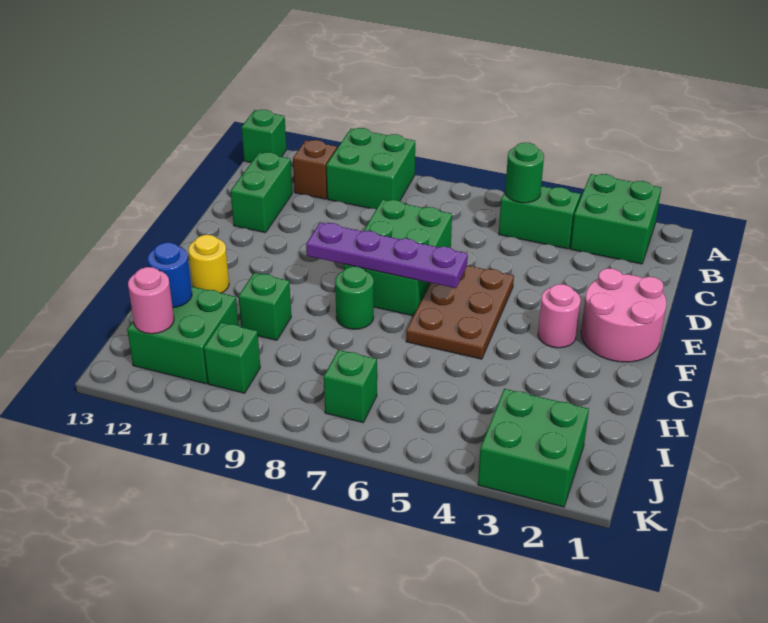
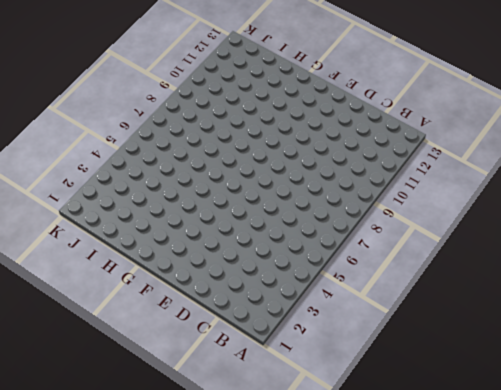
none -> green brick A2:B3 level 1
none -> green brick A9:B10 level 1
none -> green brick A13 level 1

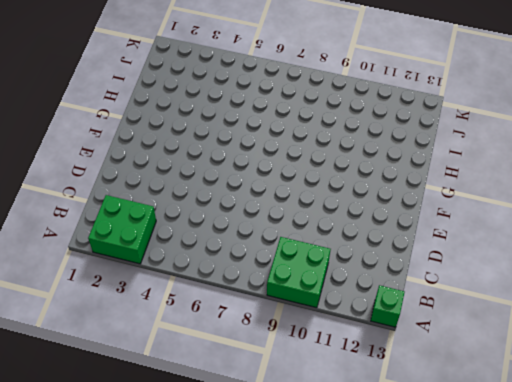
none -> green brick B4:B5 level 1
none -> brown brick B11 level 1
none -> green brick C12:D12 level 1

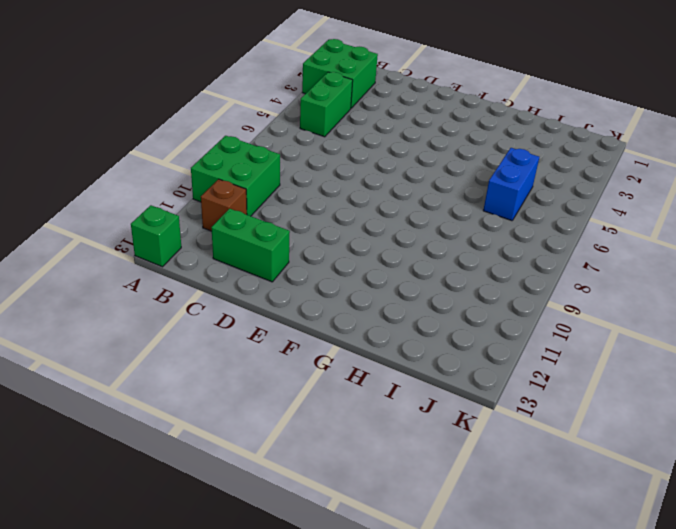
blue brick I5:I6 level 1 -> none
none -> green brick D7:F8 level 1
none -> pink round brick E1:F2 level 1
none -> brown plate E5:G6 level 1

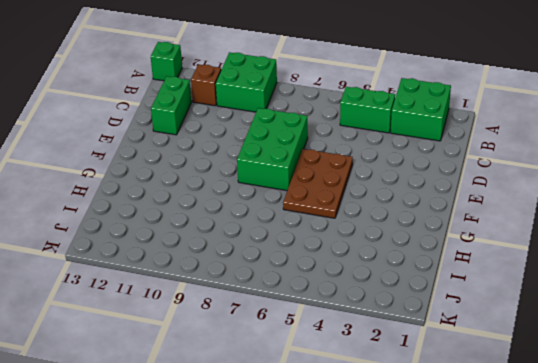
none -> pink round brick E1:F2 level 1
none -> pink round brick F3 level 1
none -> green round brick G8 level 1

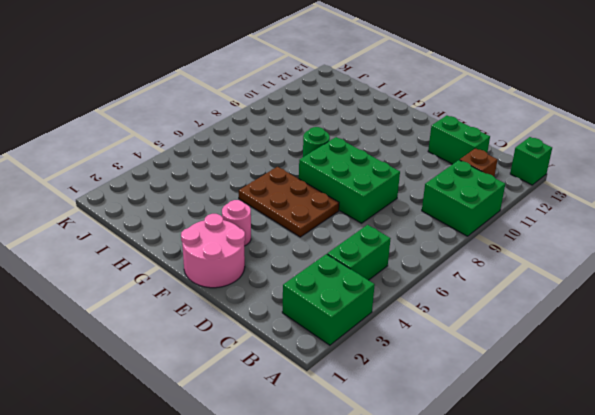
none -> yellow round brick G12 level 1
none -> green brick H10 level 1
none -> green brick I11:J12 level 1

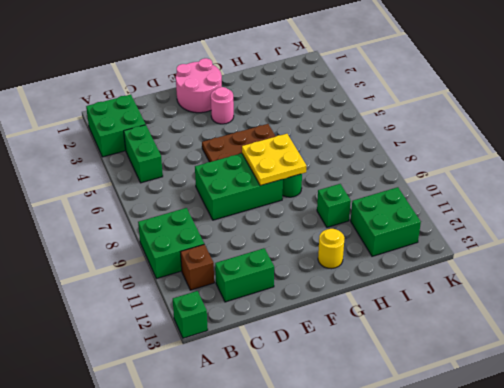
yellow plate F7:G8 level 2 -> purple plate F6:F9 level 2
none -> green brick J2:K3 level 1
none -> green brick J7 level 1
none -> green brick J10 level 1

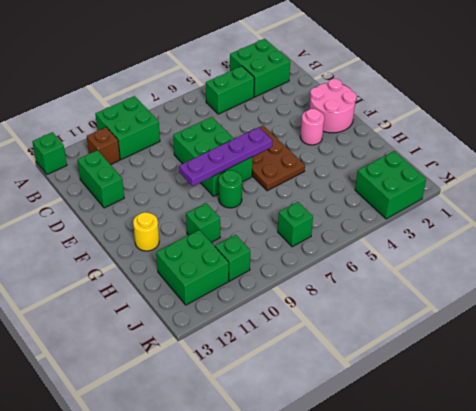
none -> green round brick B5 level 2
none -> blue round brick I12 level 2
none -> pink round brick J12 level 2

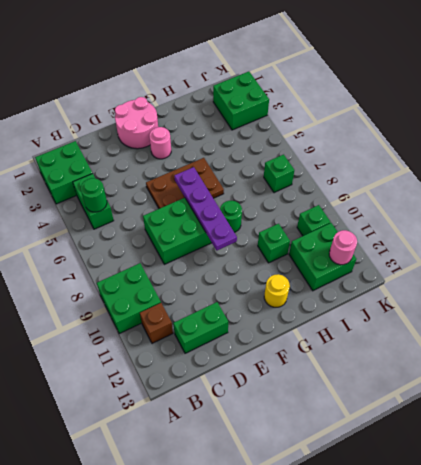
none -> green brick A13 level 1
none -> blue round brick I12 level 2

